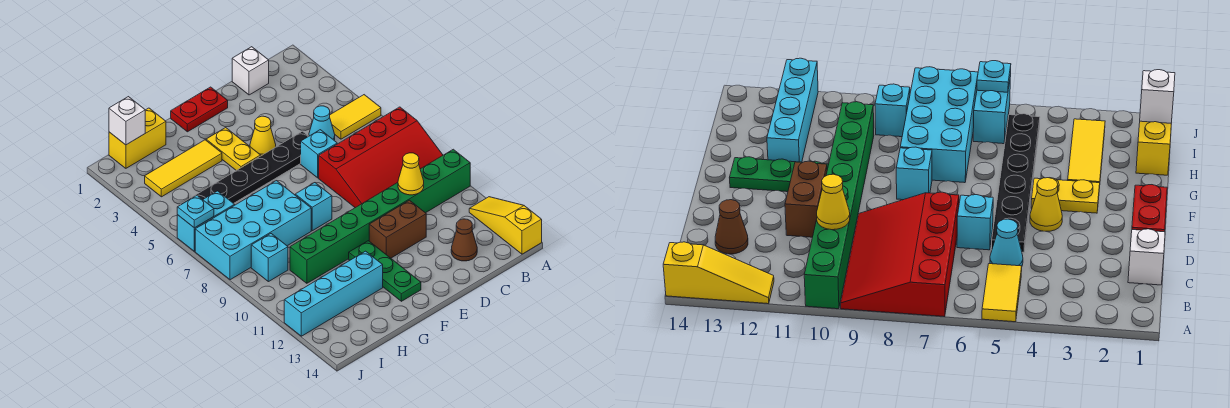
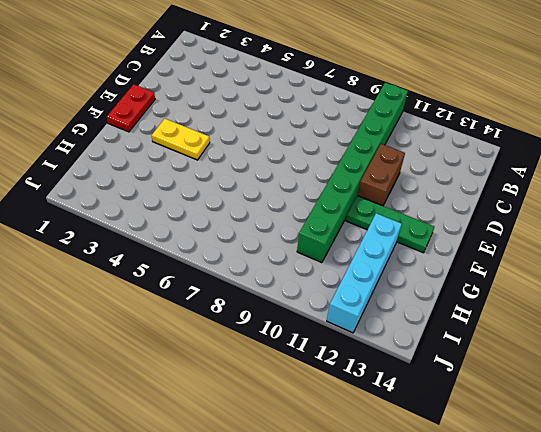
none -> yellow tile A5:B5 level 1
none -> red slope A7:D9 level 1 top 7
none -> yellow slope A12:A14 level 1 top 14

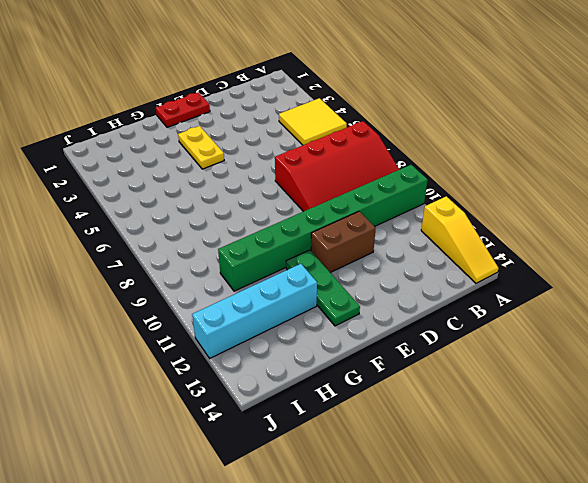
yellow tile A4:B5 level 1 -> yellow tile A5:B5 level 1
yellow slope A12:A14 level 1 top 12 -> yellow slope A12:A14 level 1 top 14
none -> white brick C1 level 1
none -> cyan cone C5 level 1
none -> brown cone C13 level 1

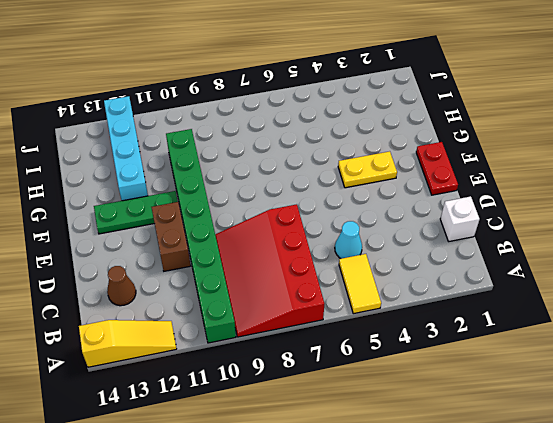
none -> black plate D5:I5 level 1
none -> cyan brick D6 level 1
none -> yellow cone E4 level 1

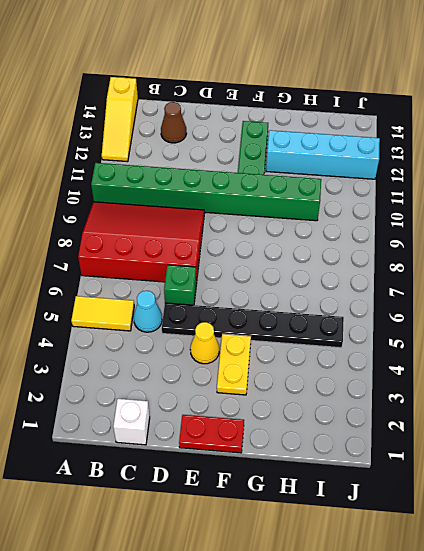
green brick D6 level 1 -> cyan brick D6 level 1
none -> brown brick D11:E11 level 1
none -> cyan brick F8 level 1
none -> yellow tile G3:I3 level 1

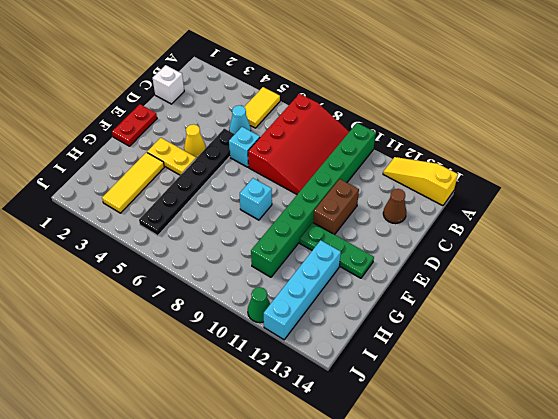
green cone J11 level 1 -> none
none -> cyan brick G7:J8 level 1
none -> yellow brick H1:I1 level 1
none -> cyan brick I6:J6 level 1

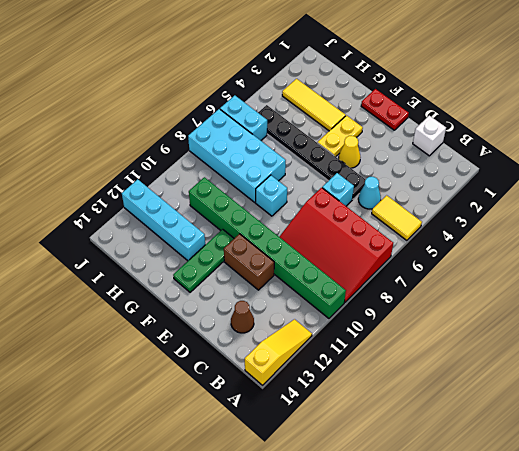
none -> yellow brick H1:I1 level 1
none -> cyan brick I9 level 1
none -> yellow cone C10 level 2

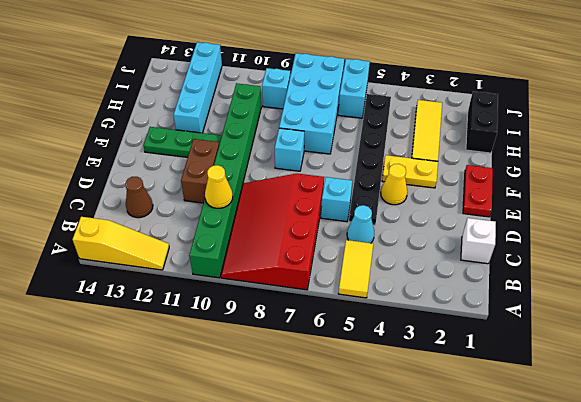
black brick H1:I1 level 1 -> yellow brick H1:I1 level 1
none -> white brick I1 level 2
none -> cyan plate J6 level 2

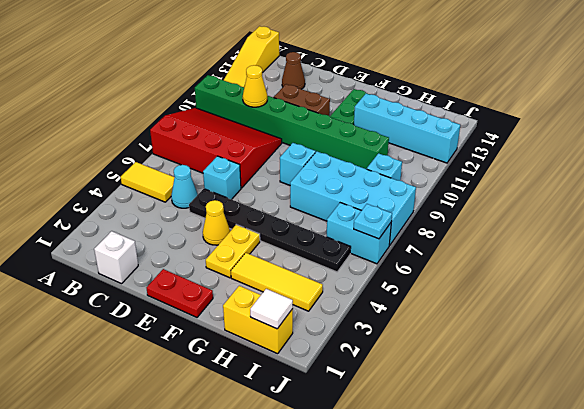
white tile I1 level 2 -> white brick I1 level 2

